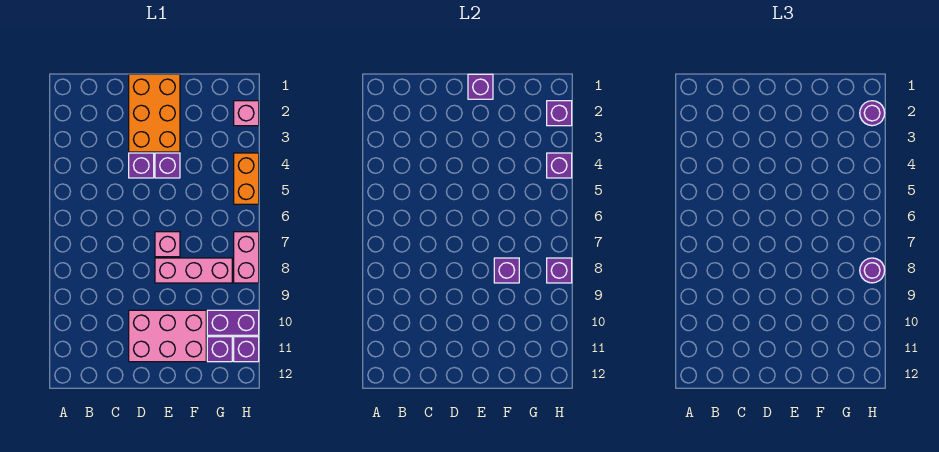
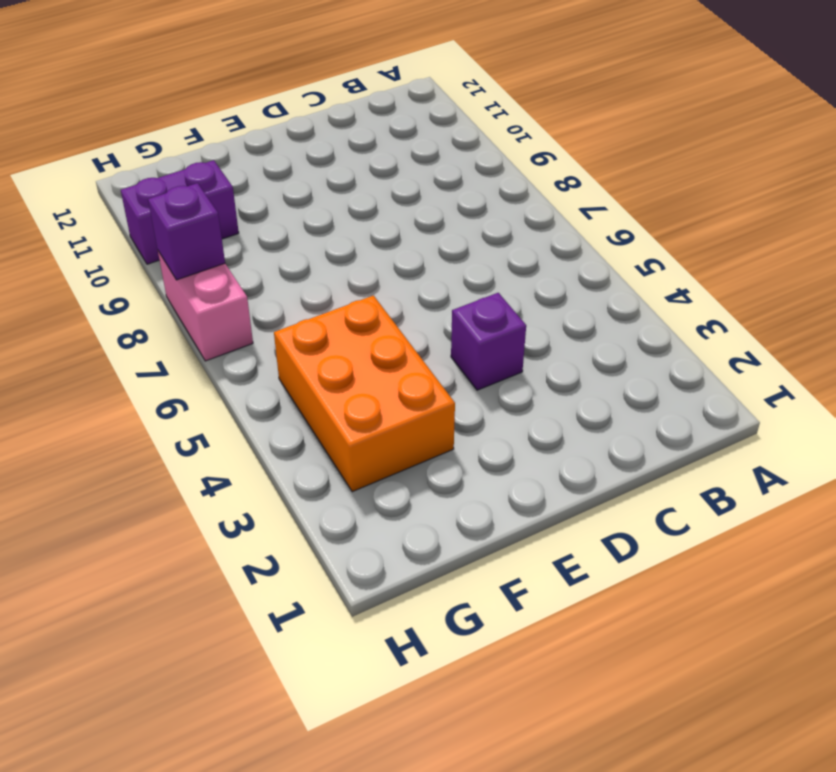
orange brick F3:G5 level 1 -> orange brick D1:E3 level 1
none -> pink brick D10:F11 level 1
none -> purple brick E4 level 1
none -> pink brick E7 level 1

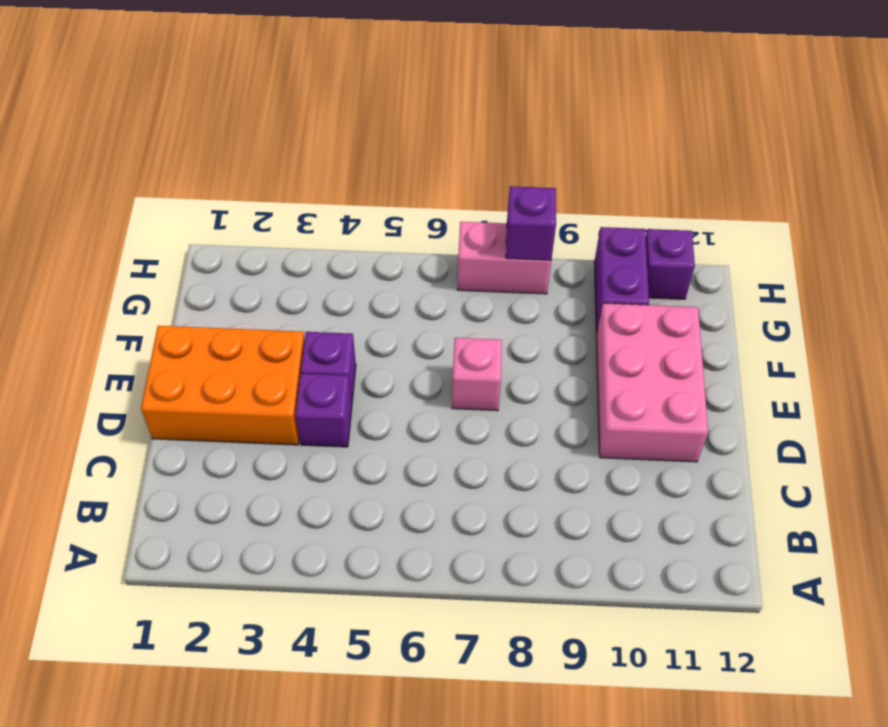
none -> pink brick E8:G8 level 1
none -> purple brick G11 level 1
none -> pink brick H2 level 1

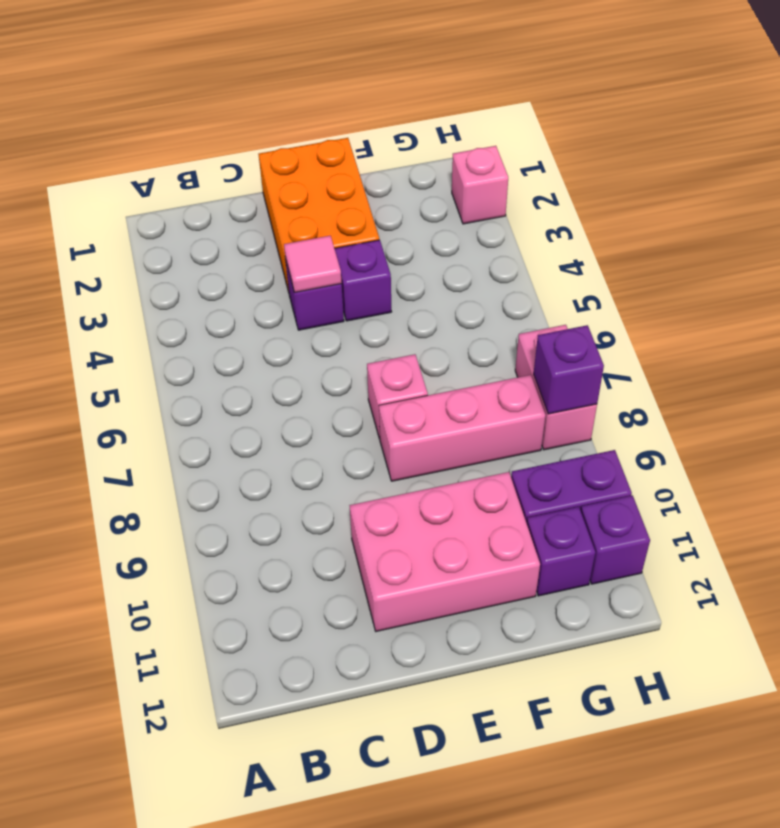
pink tile D4 level 2 -> none
none -> orange brick H4:H5 level 1
none -> purple brick E1 level 2
none -> purple brick F8 level 2

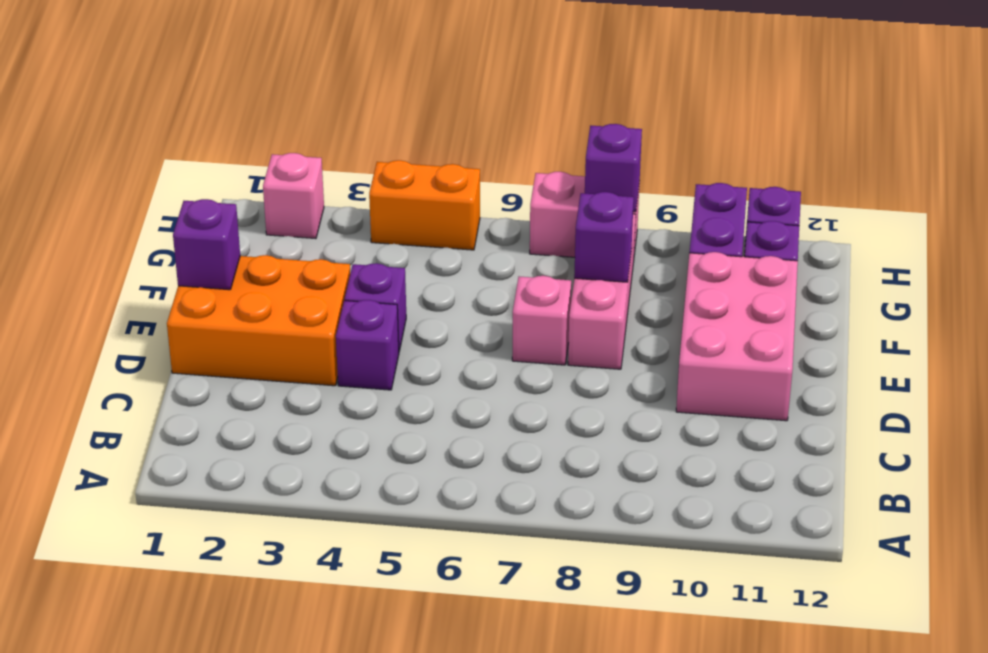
none -> purple brick H2 level 2
none -> purple brick H4 level 2
none -> purple round brick H2 level 3

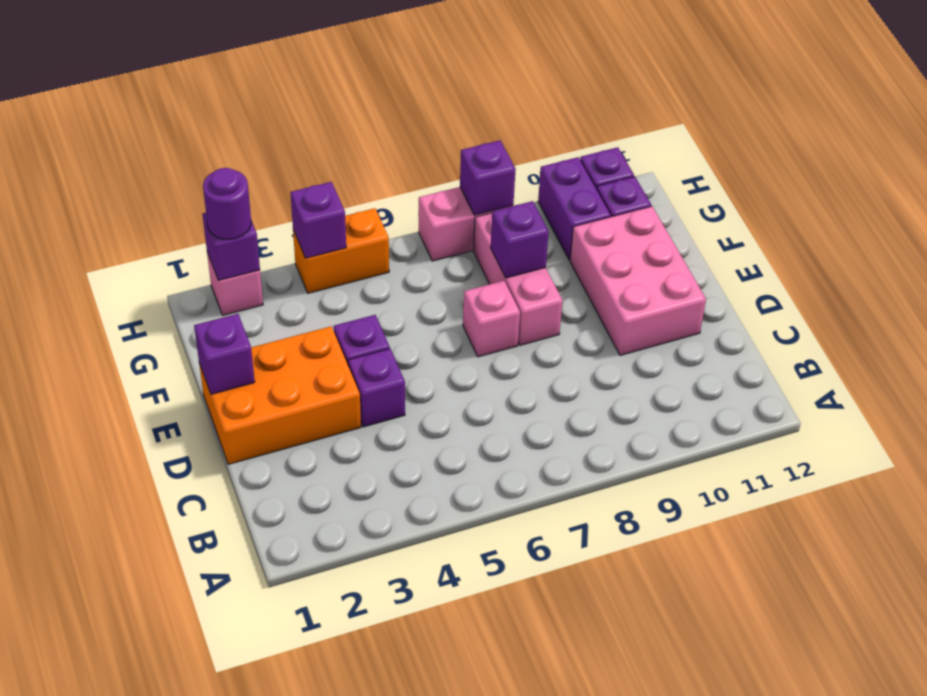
none -> purple round brick H8 level 3

